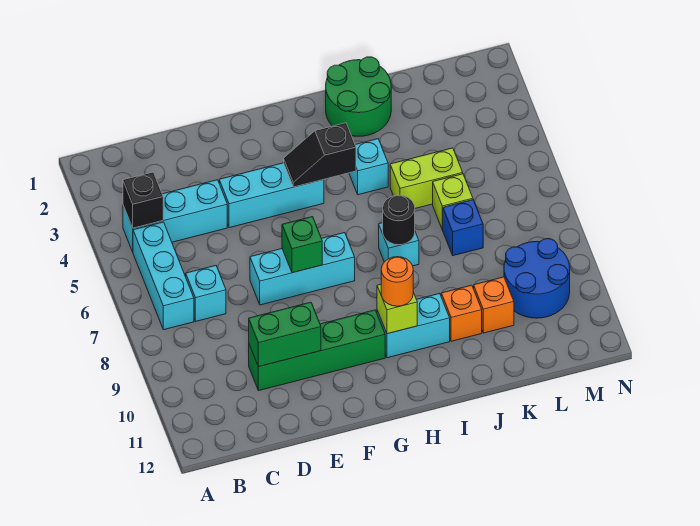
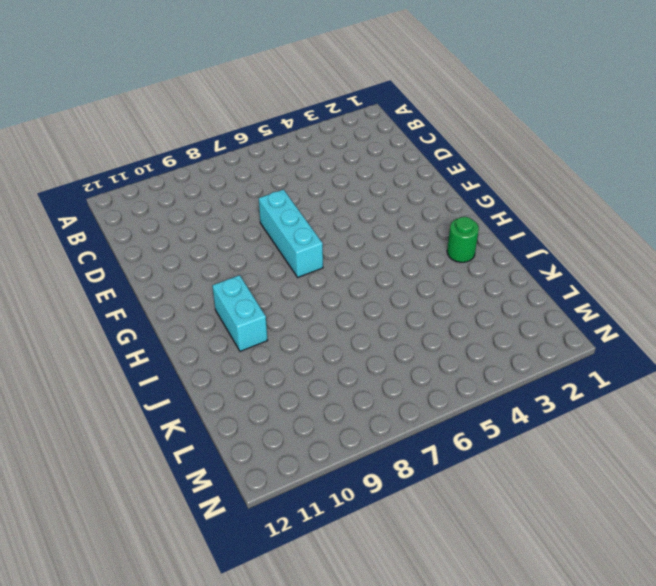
green round brick I2 level 1 -> green round brick I1:J2 level 1
none -> cyan brick B4:D4 level 1
none -> cyan brick B5:B7 level 1
none -> cyan brick C7 level 1

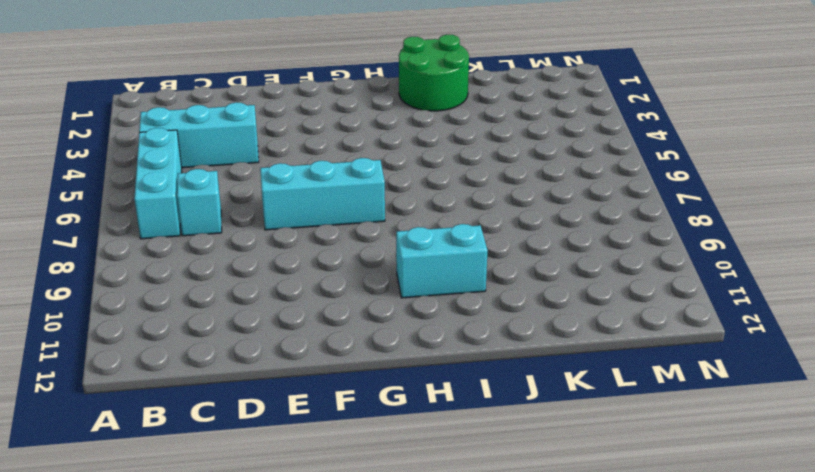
none -> green brick D10:G10 level 1
none -> cyan brick E4:G4 level 1
none -> cyan brick I4 level 1

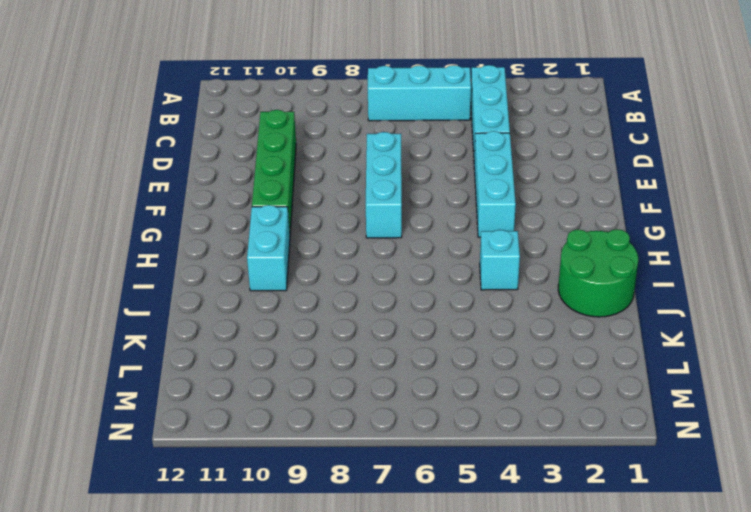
none -> cyan brick C7 level 1
none -> cyan brick I7 level 1
none -> lime brick J5:K5 level 1

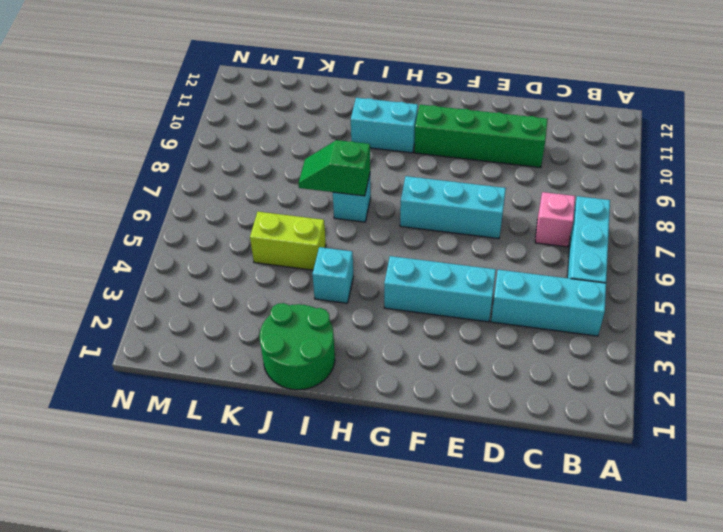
pink brick C7 level 1 -> cyan brick C7 level 1
green slope I7:J7 level 2 top I -> black round brick I7 level 2
none -> orange brick J10 level 1
none -> lime brick K6 level 1
none -> blue brick K7 level 1

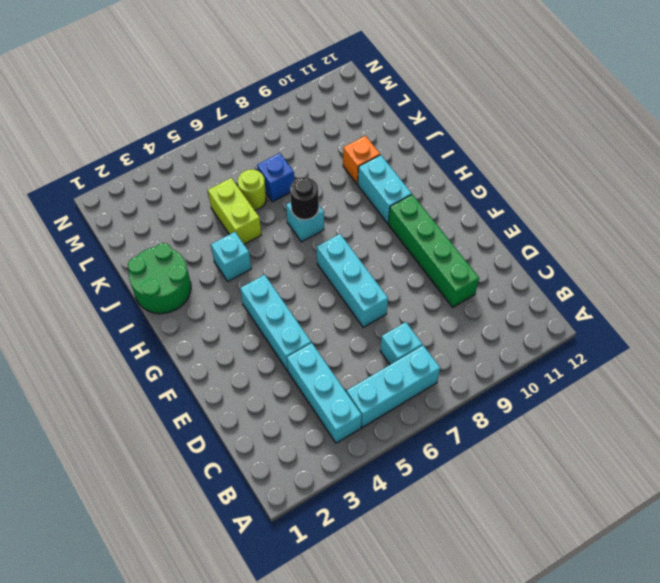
lime round brick K6 level 1 -> lime brick K6 level 1
none -> orange brick K10 level 1
none -> blue round brick L9:M10 level 1
none -> black brick B4 level 2

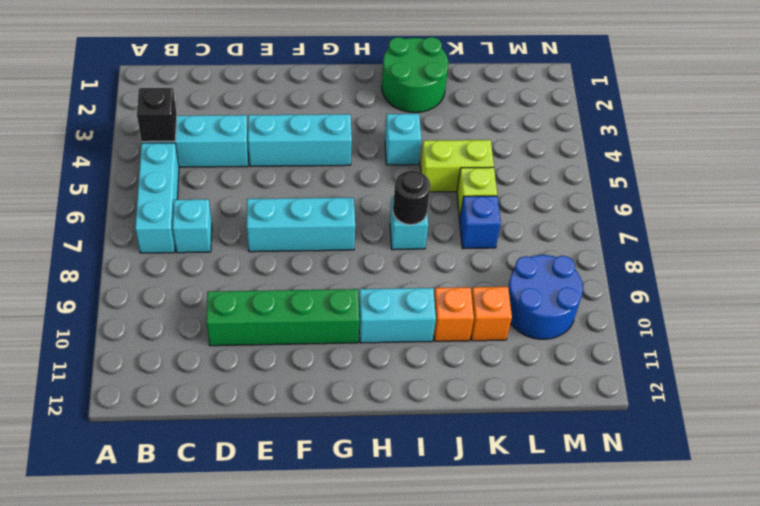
none -> green brick D10:E10 level 2
none -> green brick F7 level 2
none -> black slope G4:H4 level 2 top H

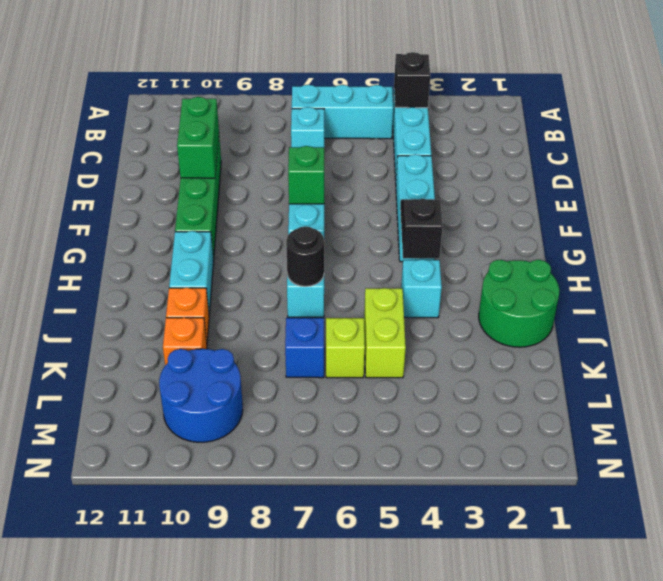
none -> lime brick H10 level 2
none -> orange round brick H10 level 3

